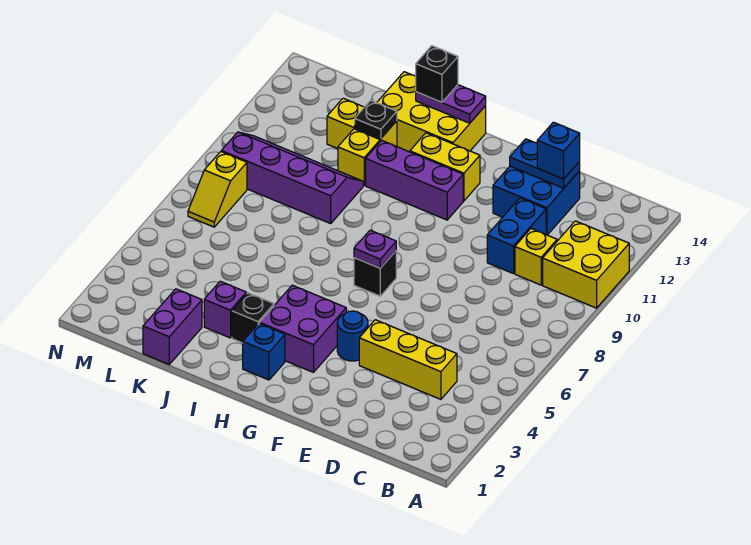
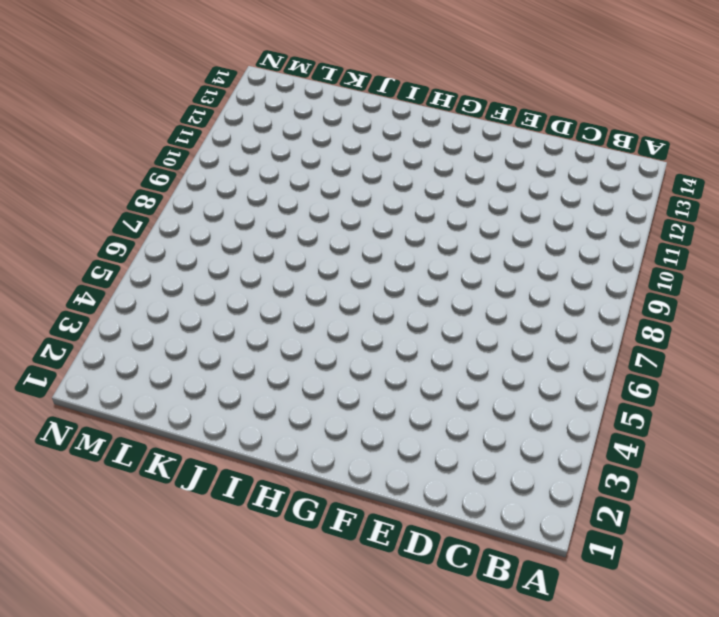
none -> yellow brick A10:B11 level 1
none -> yellow brick C4:E4 level 1
none -> yellow brick C10 level 1

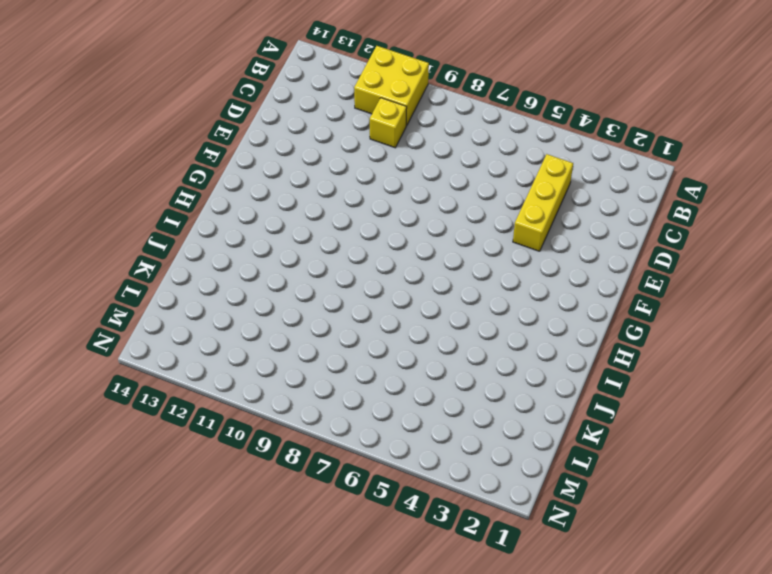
none -> blue brick D10:D11 level 1
none -> blue brick D12:E13 level 1
none -> blue round brick F4 level 1

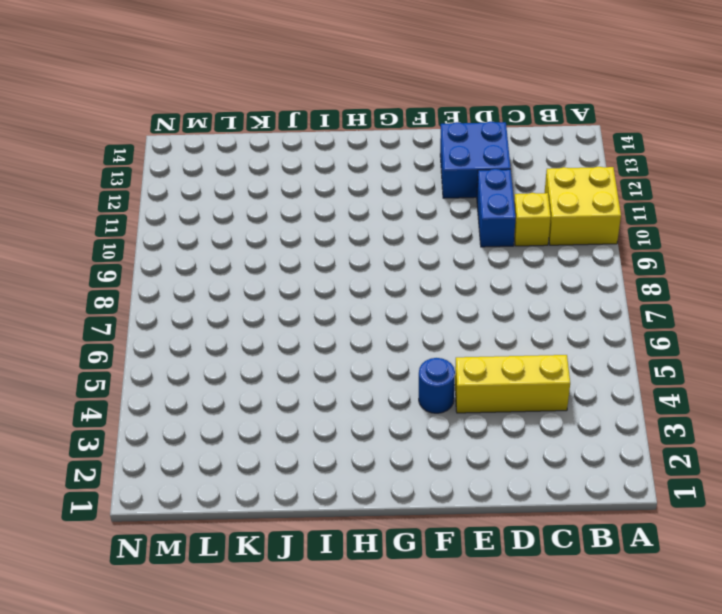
none -> purple brick G3:H4 level 1
none -> black brick G7 level 1
none -> purple brick G11:I11 level 1

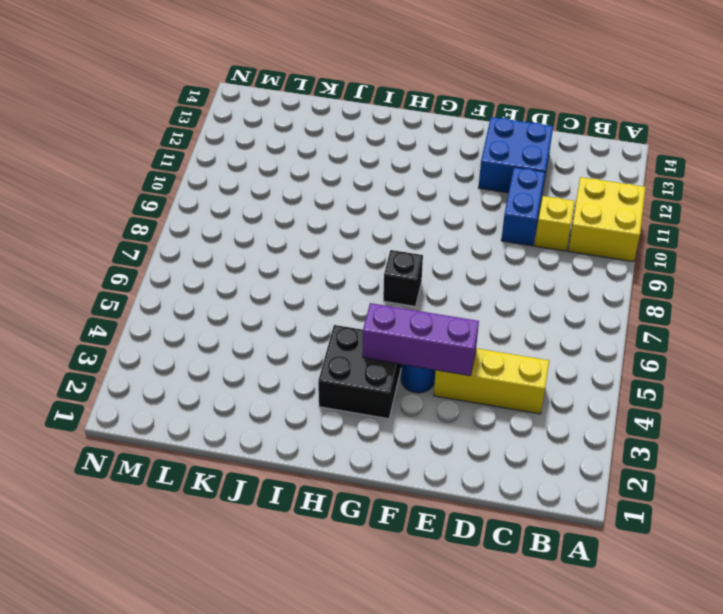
purple brick E4:G4 level 2 -> purple brick G11:I11 level 1
black brick G3:H4 level 1 -> purple brick G3:H4 level 1
none -> yellow brick G12:H12 level 1
none -> blue brick H2 level 1
none -> yellow brick H13:J14 level 1

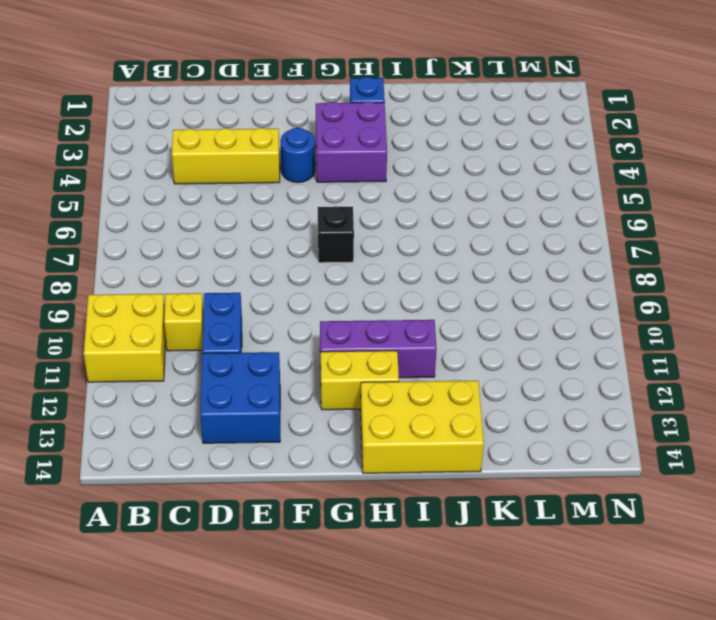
none -> black brick I3 level 1
none -> purple brick J3 level 1
none -> purple slope J9:M10 level 1 top 9

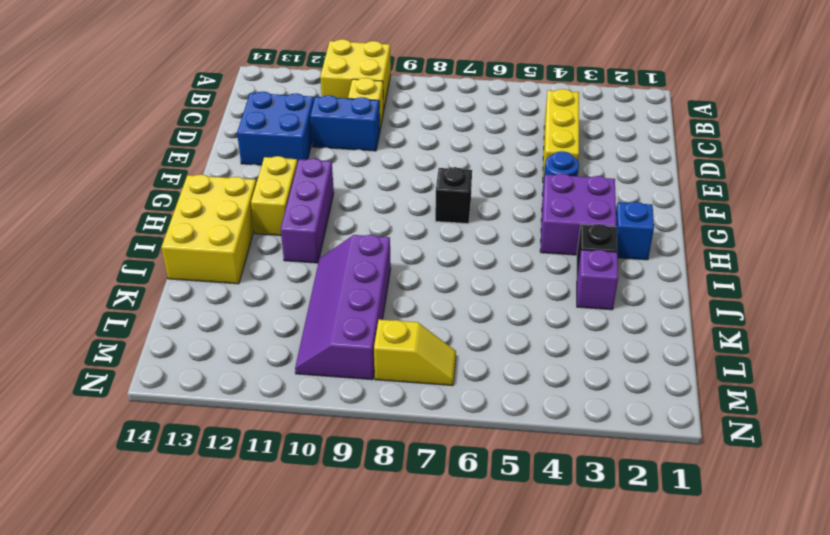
none -> yellow brick J11 level 1
none -> yellow brick J12:K12 level 1
none -> purple brick K1:K2 level 1

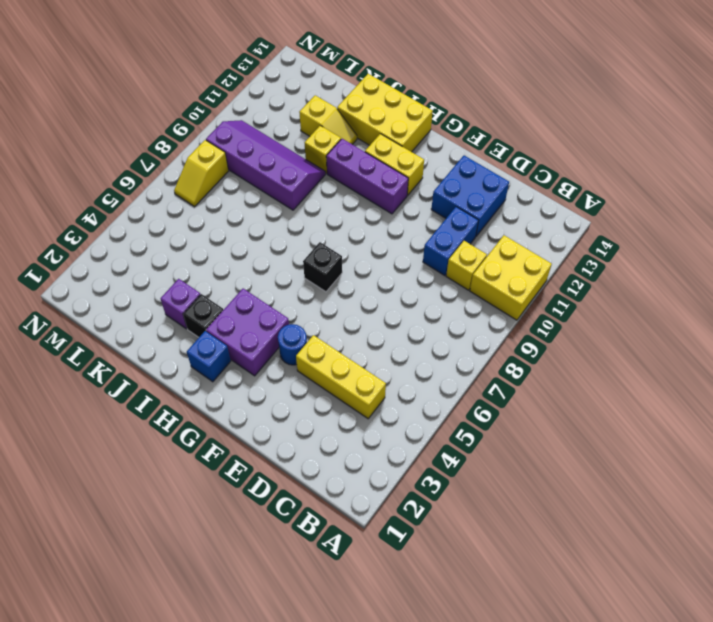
yellow slope J12:K12 level 1 top K -> yellow brick J12:K12 level 1
none -> purple brick K1:K2 level 1
none -> blue plate D13:E13 level 2
none -> purple plate G7 level 2

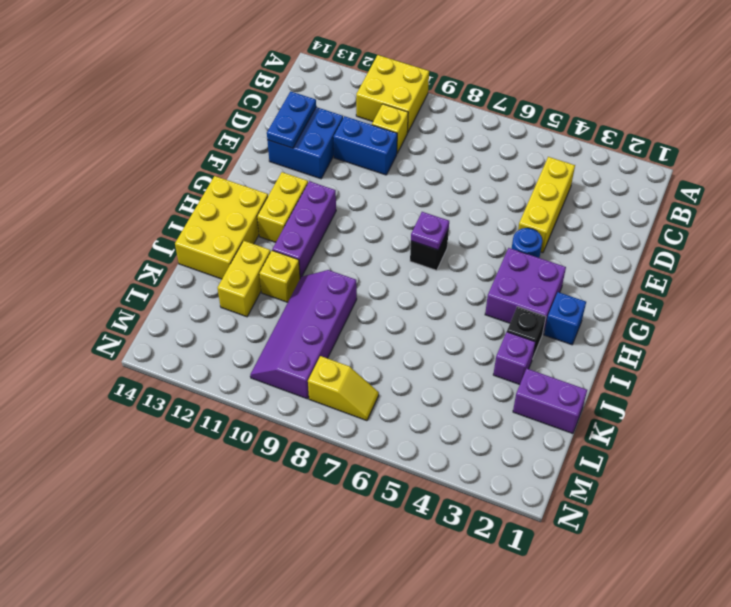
none -> purple plate H14:I14 level 2
none -> black plate J12 level 2
none -> blue brick D13 level 3

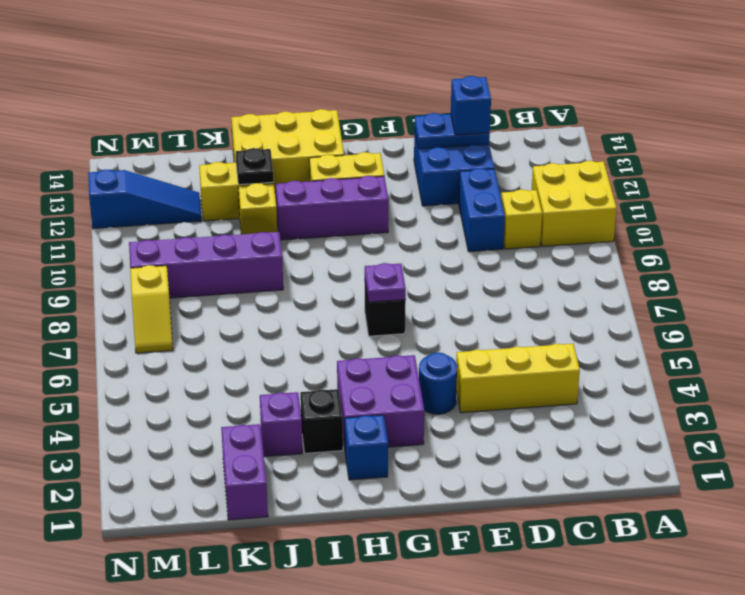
blue slope L12:N12 level 1 top N -> none
none -> purple plate H14:I14 level 2
none -> black brick I14 level 3

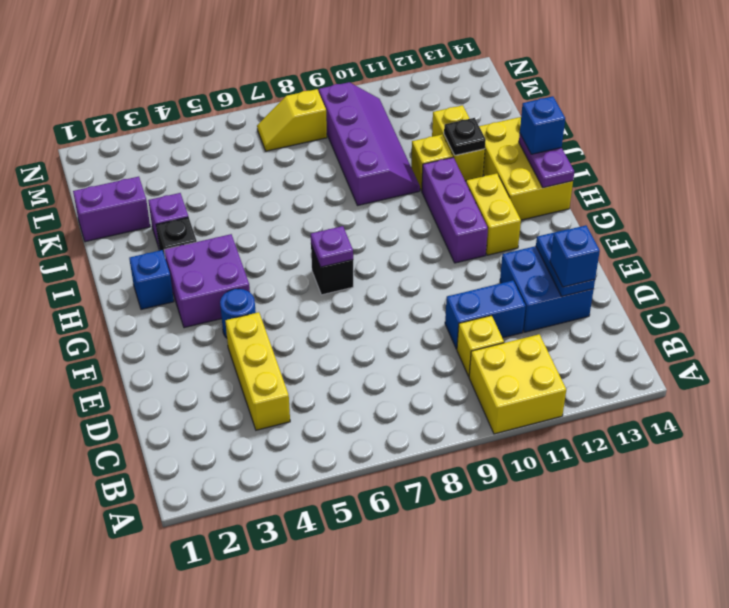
blue brick I14 level 3 -> black brick I14 level 3

